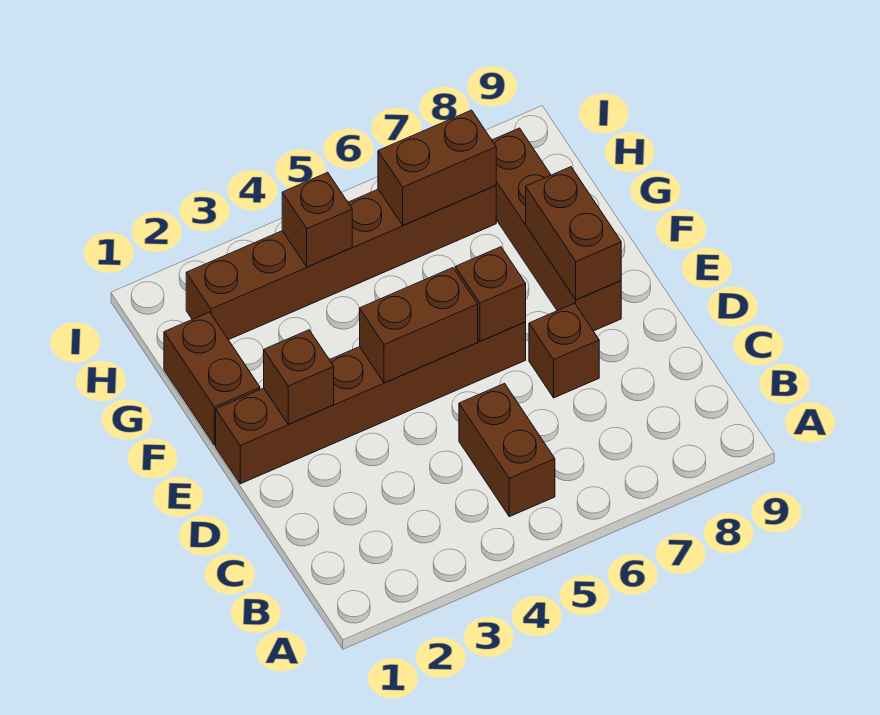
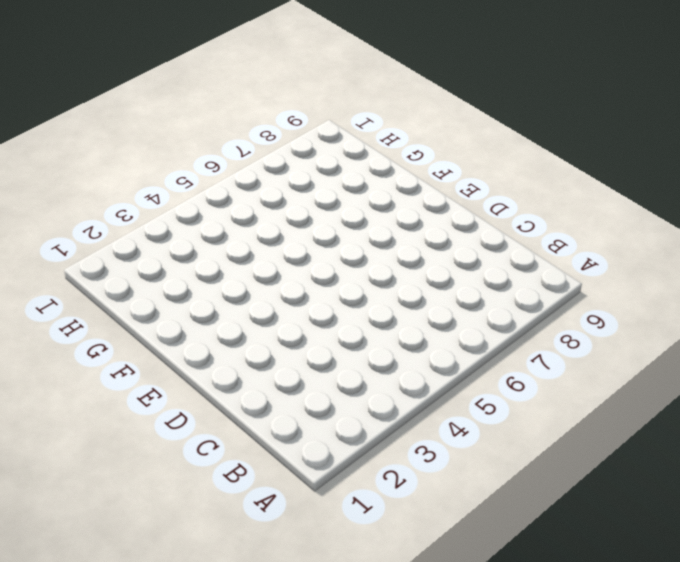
none -> brown brick B5:C5 level 1
none -> brown brick D7 level 1
none -> brown brick E1:E6 level 1

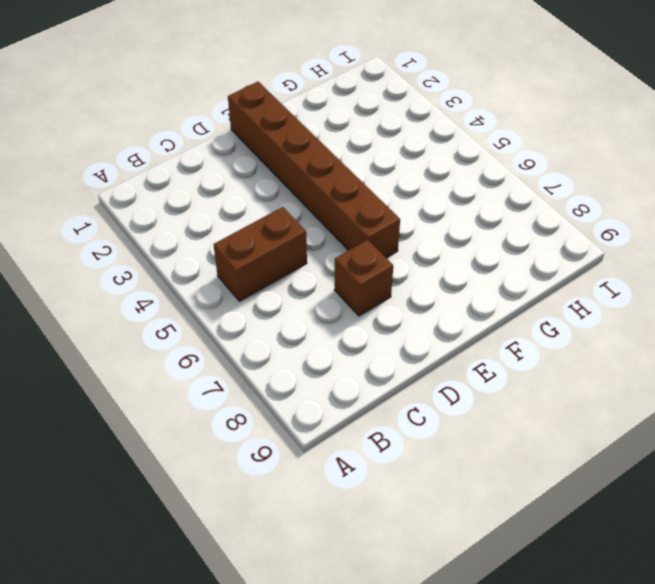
none -> brown brick E8:H8 level 1
none -> brown brick F1:G1 level 1
none -> brown brick H2:H7 level 1

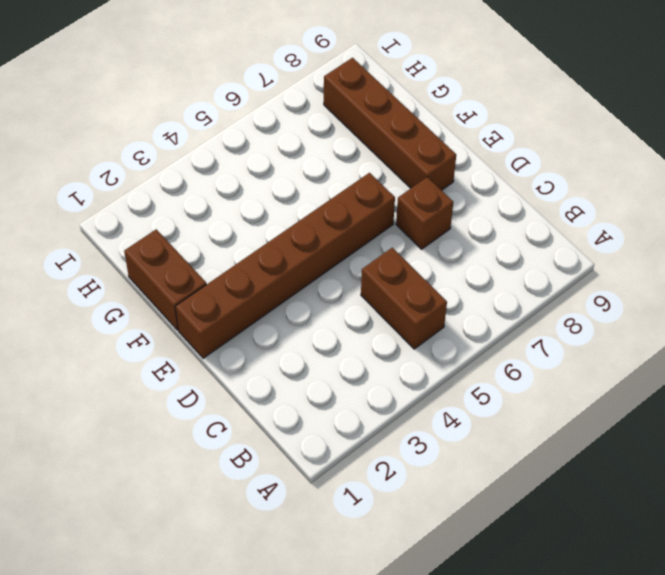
none -> brown brick H2:H7 level 1
none -> brown brick E2 level 2
none -> brown brick E4:E5 level 2

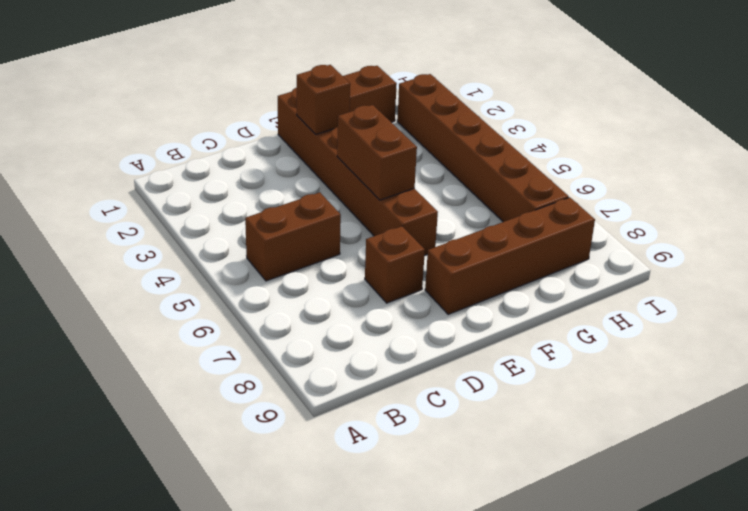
none -> brown brick E6 level 2
none -> brown brick E8:F8 level 2
none -> brown brick H4 level 2

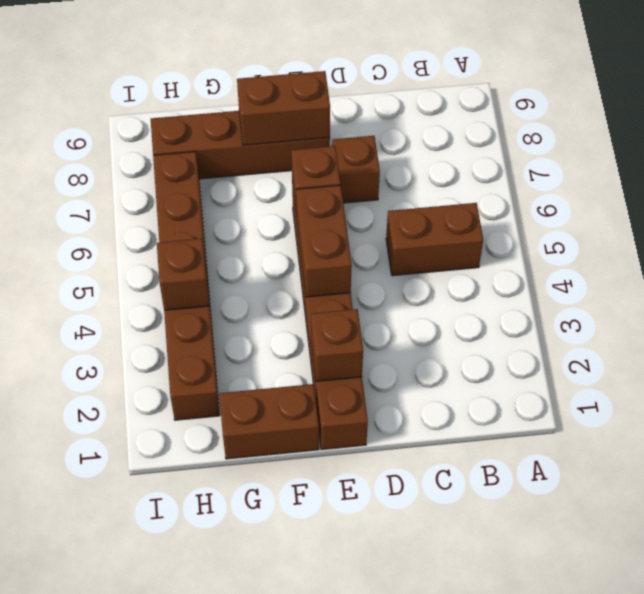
none -> brown brick H6:H7 level 2

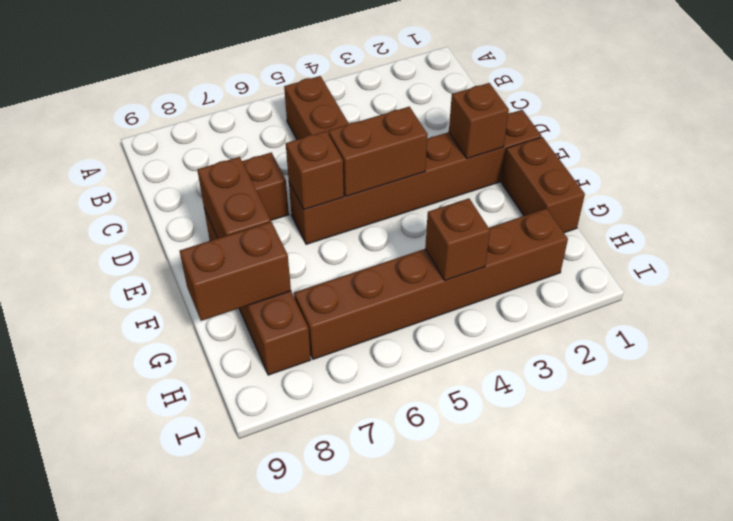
brown brick G8:G9 level 2 -> brown brick H6:H7 level 2

